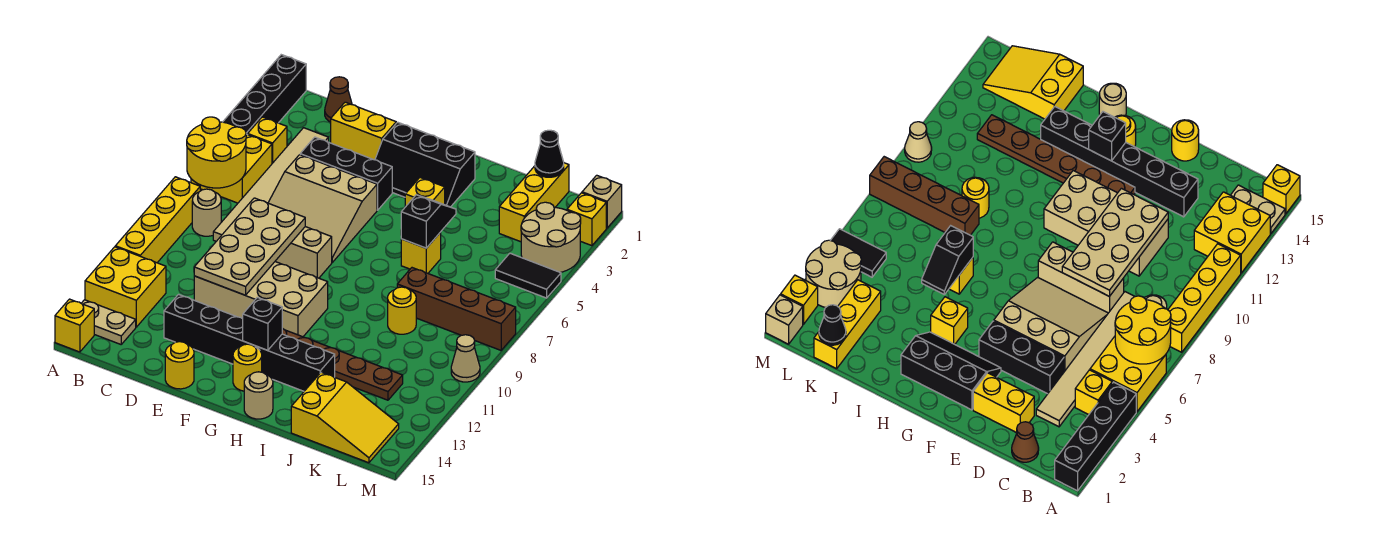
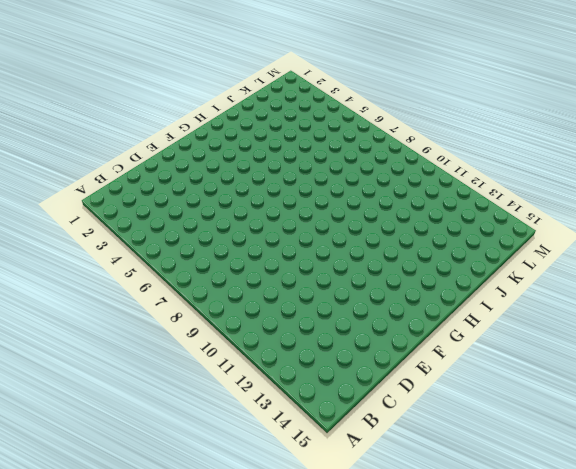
none -> black brick A1:A4 level 1
none -> yellow brick A5:B6 level 1
none -> yellow brick A8:A11 level 1
none -> yellow brick A12:B13 level 1

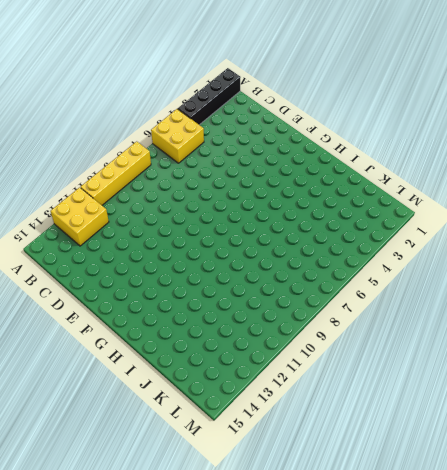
none -> tan plate A14:B14 level 1
none -> yellow brick A15 level 1
none -> yellow brick B4 level 1
none -> tan round brick B8 level 1

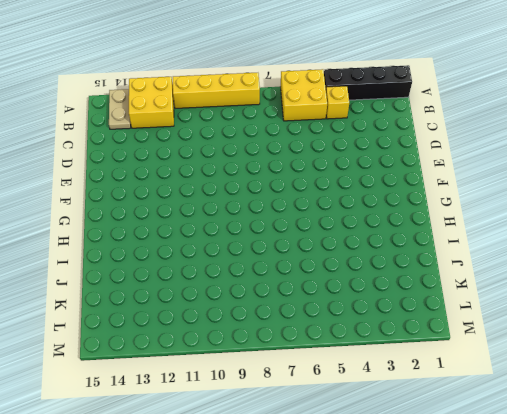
none -> yellow brick A15 level 1
none -> tan round brick B8 level 1
none -> brown cone C1 level 1
none -> tan tile C3:C8 level 1

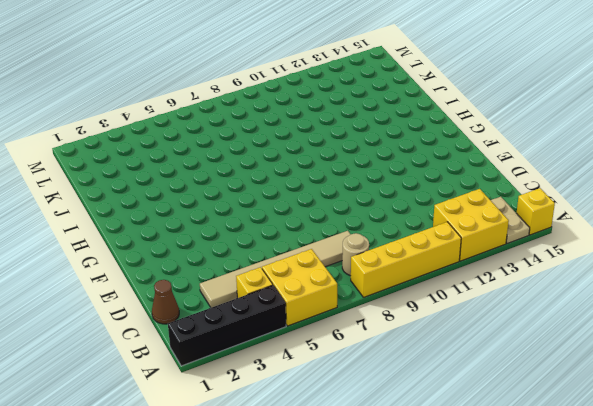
none -> yellow brick D2:E2 level 1
none -> black brick D4:F4 level 1
none -> tan slope D5:F7 level 1 top 5
none -> tan brick D8:F8 level 1

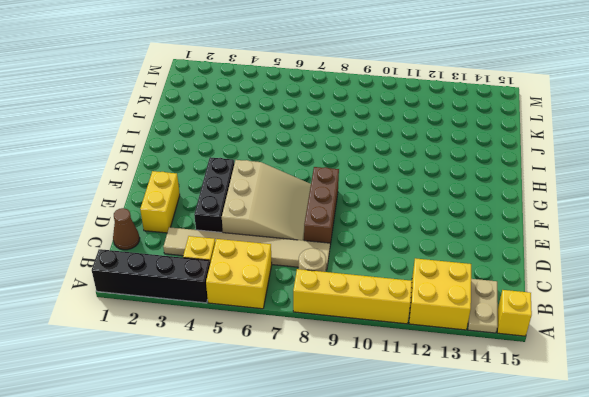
brown brick D8:F8 level 1 -> tan brick D8:F8 level 1
none -> tan brick D10:G11 level 1
none -> black brick D13:I13 level 1
none -> yellow round brick E15 level 1
none -> black slope F2:H3 level 1 top 2

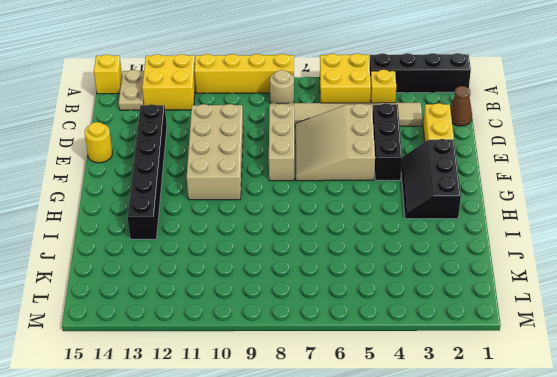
none -> brown plate F12:K12 level 1
none -> yellow round brick G14 level 1
none -> yellow brick H4 level 1
none -> tan round brick H15 level 1

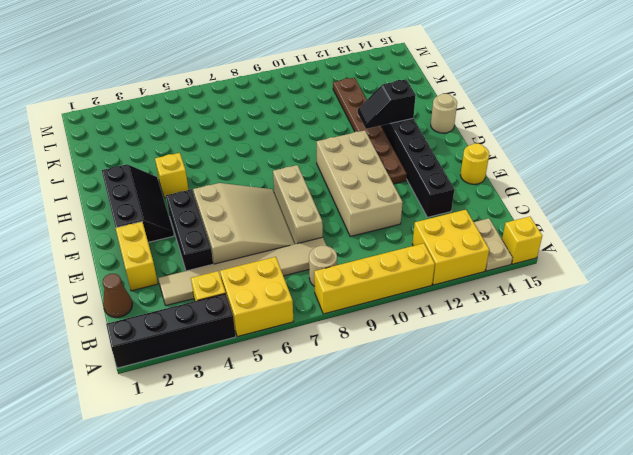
black slope H12:H13 level 2 top 13 -> black slope I5:I6 level 2 top 6
none -> yellow round brick G14 level 1
none -> yellow brick I6 level 1
none -> brown brick J8:M8 level 1
none -> yellow round brick J9 level 1

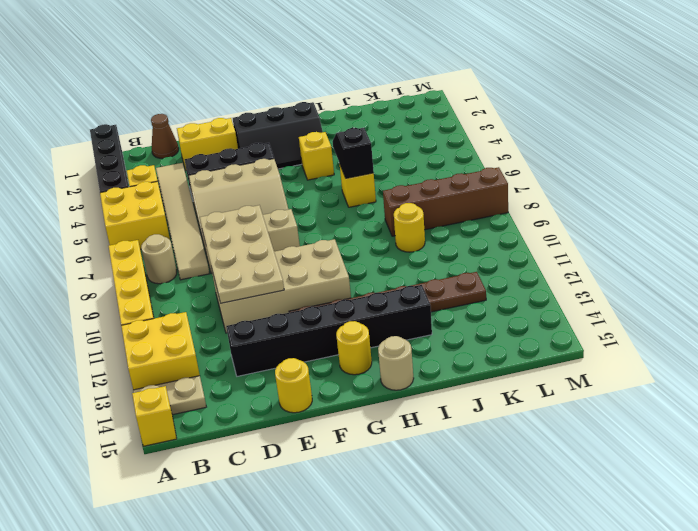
none -> yellow slope J14:L15 level 1 top J
none -> yellow brick K1:K3 level 1
none -> tan round brick L3:M4 level 1
none -> black tile L5:M5 level 1

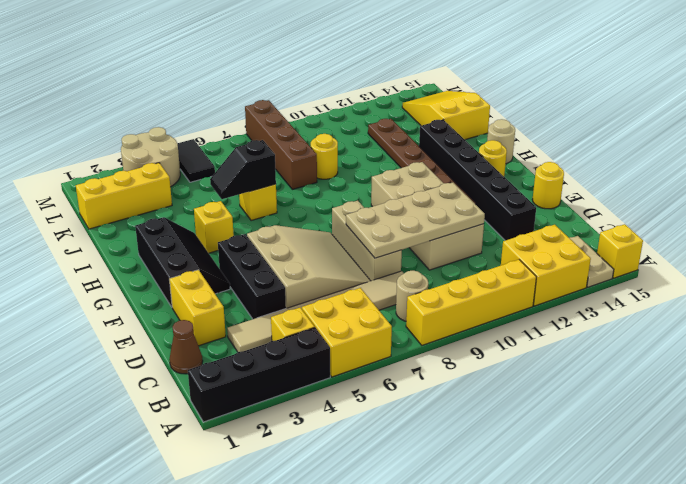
none -> tan brick M1 level 1
none -> yellow brick M2 level 1
none -> tan cone M10 level 1
none -> yellow round brick A6:B7 level 2

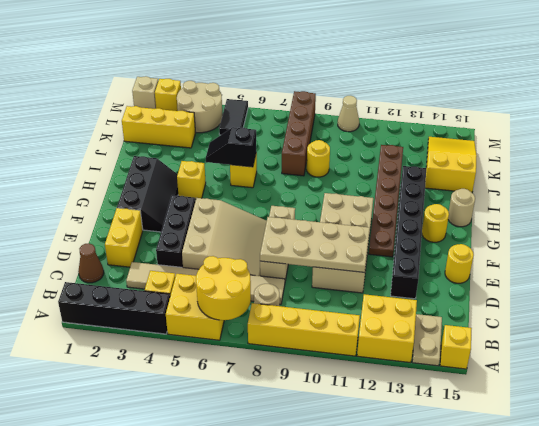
none -> black brick G13 level 2
none -> black cone K1 level 2

